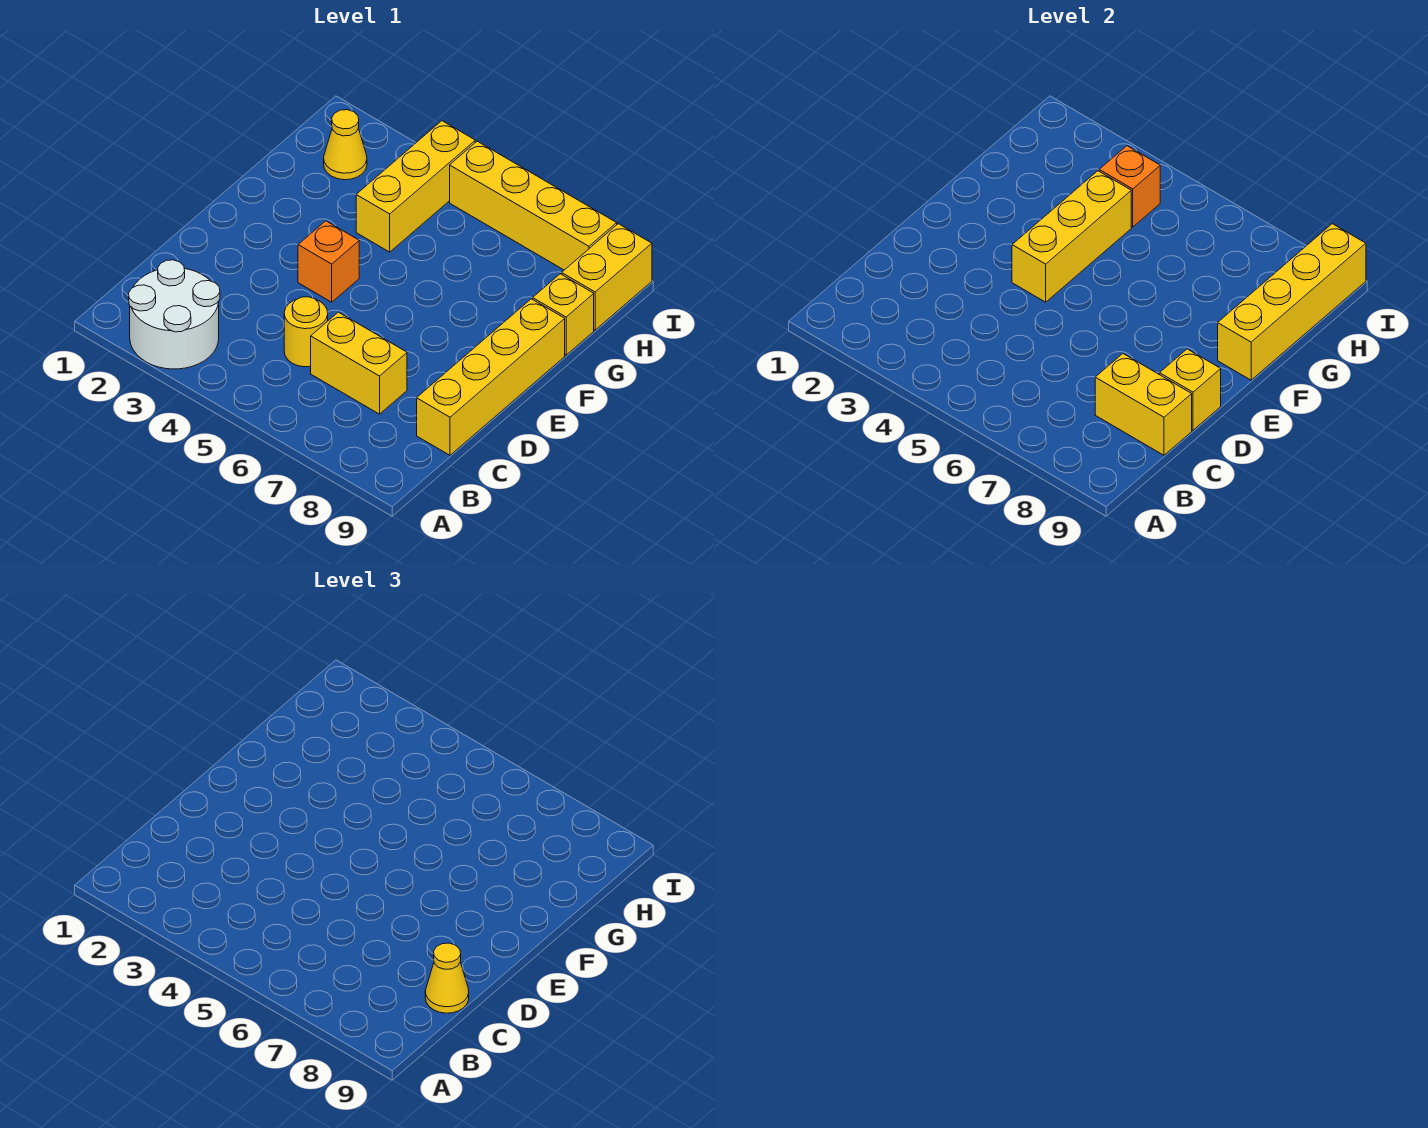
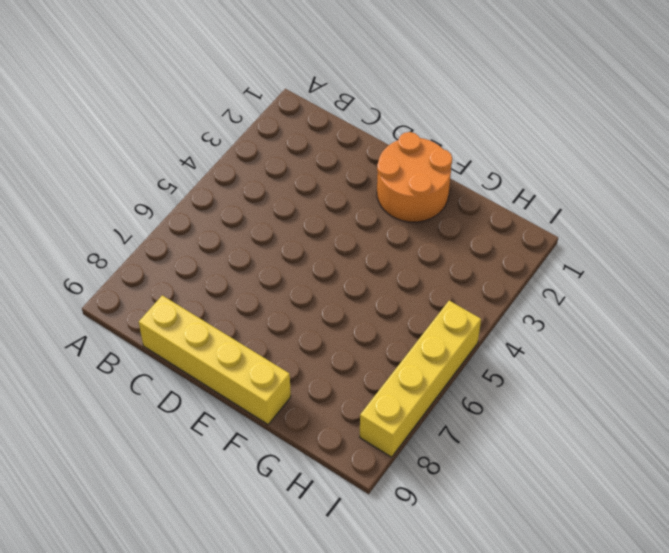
orange round brick E1:F2 level 1 -> none
none -> white round brick A2:B3 level 1
none -> yellow round brick C5 level 1
none -> yellow brick C6:C7 level 1

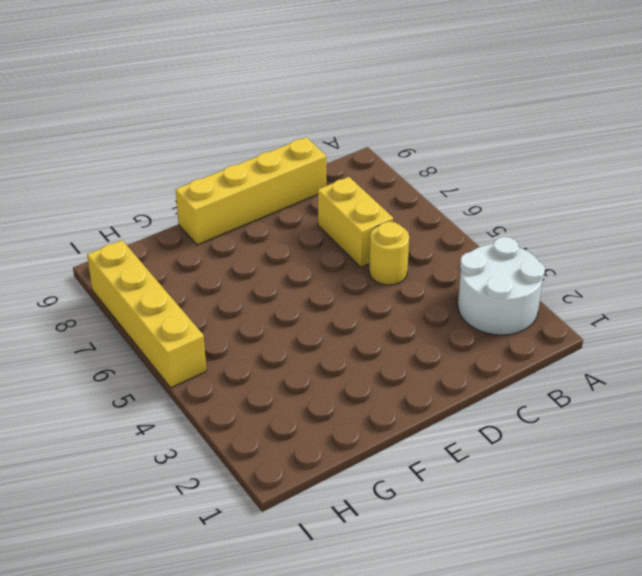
none -> orange brick E4 level 1
none -> yellow brick G4:I4 level 1
none -> yellow brick G9 level 1

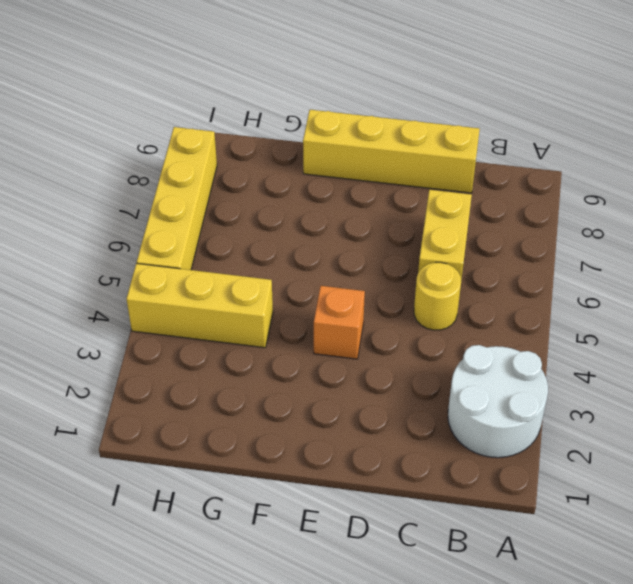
none -> yellow brick G9 level 1
none -> yellow cone H2 level 1
none -> yellow brick H9:I9 level 1

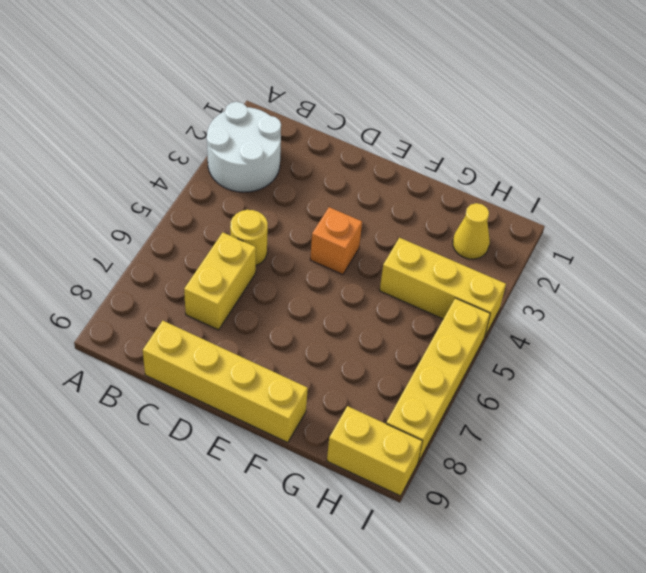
none -> yellow brick G9 level 1
none -> yellow brick C8:C9 level 2
none -> yellow brick D9 level 2

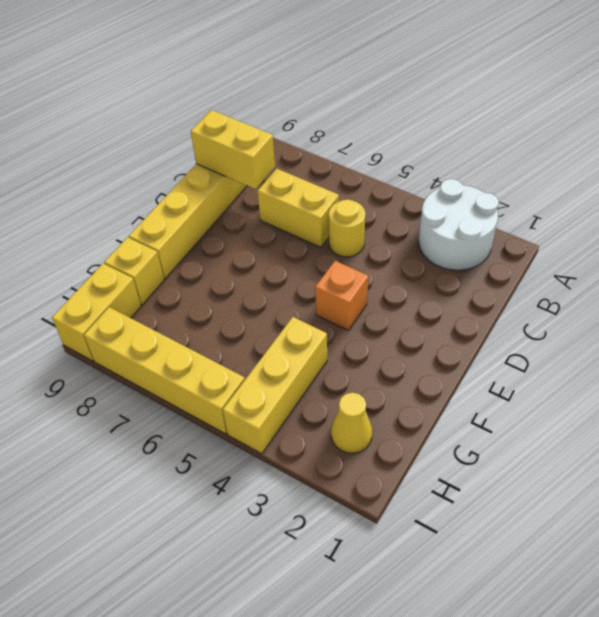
none -> yellow brick D9 level 2
none -> yellow brick E4:G4 level 2
none -> yellow brick F9:I9 level 2

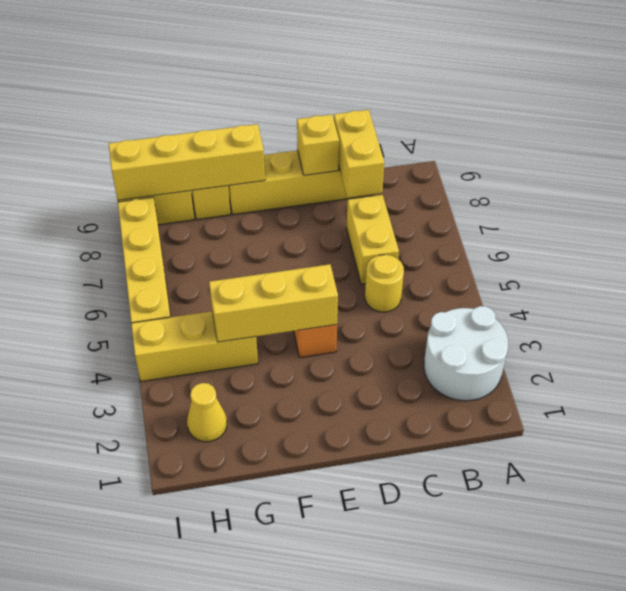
none -> orange brick H4 level 2
none -> yellow cone C9 level 3

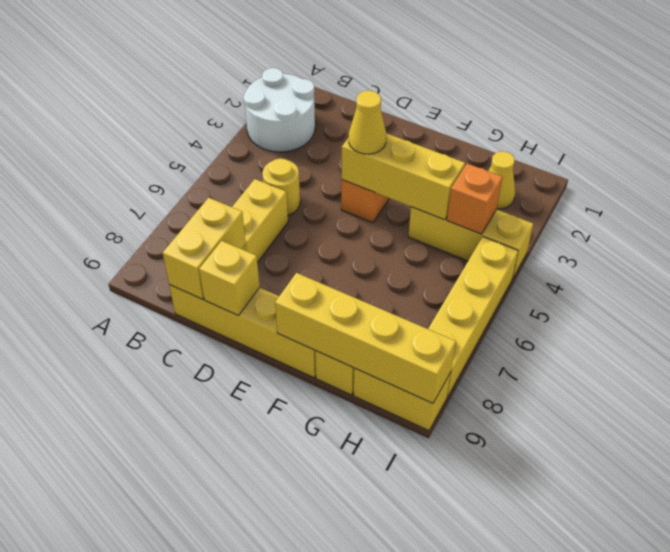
yellow cone E4 level 3 -> yellow cone C9 level 3

